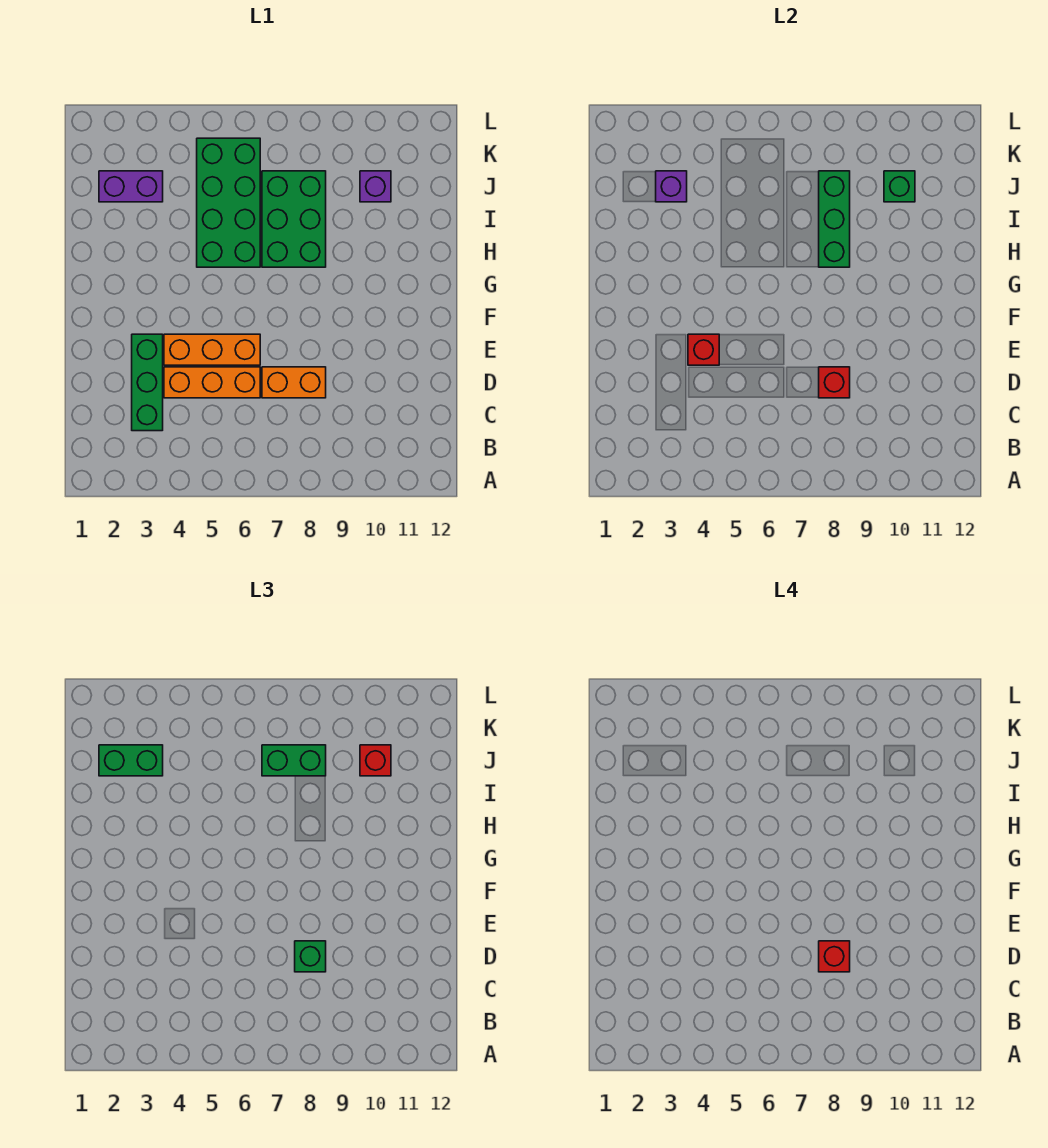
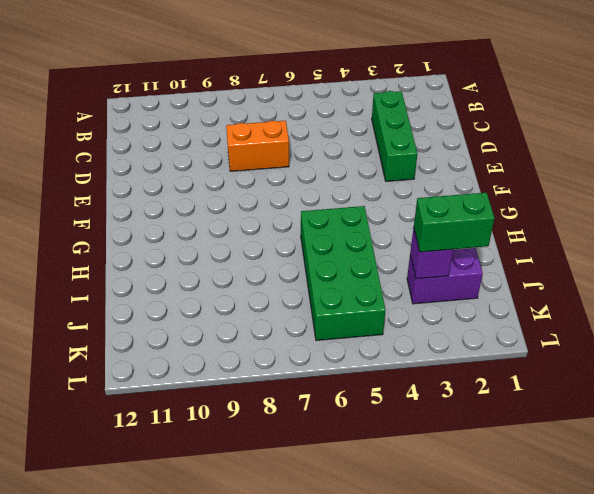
none -> orange brick D4:D6 level 1
none -> orange brick E4:E6 level 1
none -> green brick H7:J8 level 1

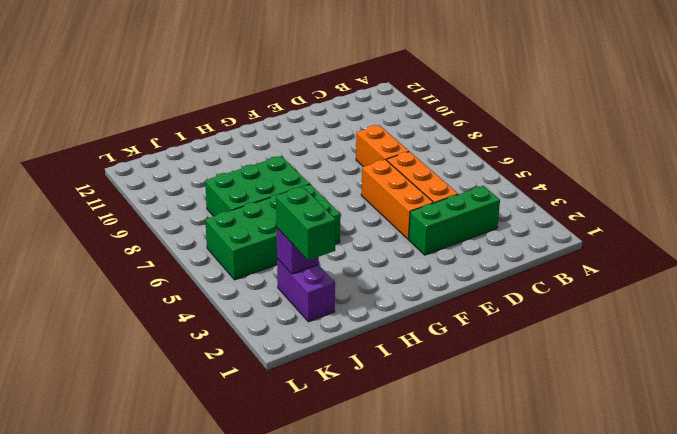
none -> purple brick J10 level 1
none -> red brick D8 level 2
none -> red brick E4 level 2

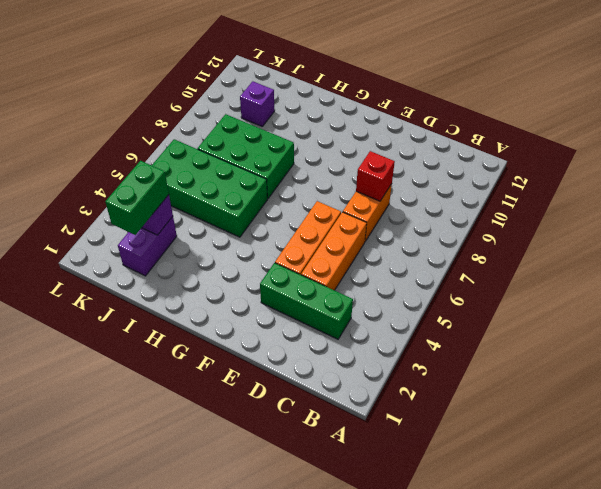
none -> red brick E4 level 2
none -> green brick H8:J8 level 2
none -> green brick J10 level 2

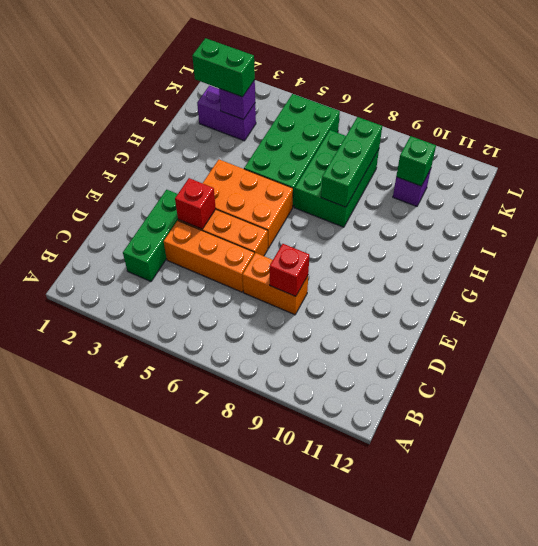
orange brick F4:G6 level 1 -> none
none -> green brick D8 level 3
none -> green brick J7:J8 level 3
none -> red brick J10 level 3

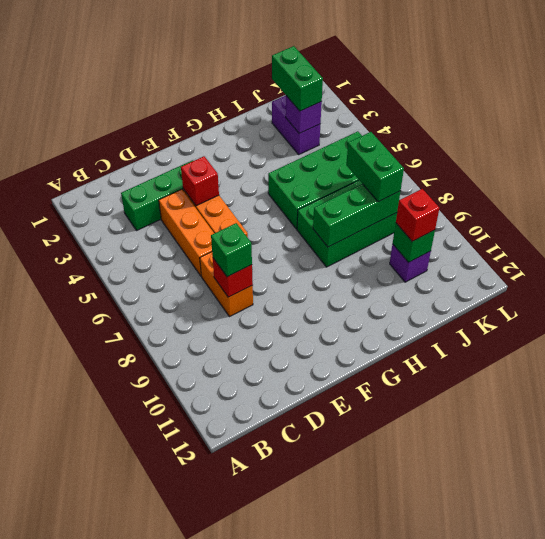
none -> red brick D8 level 4

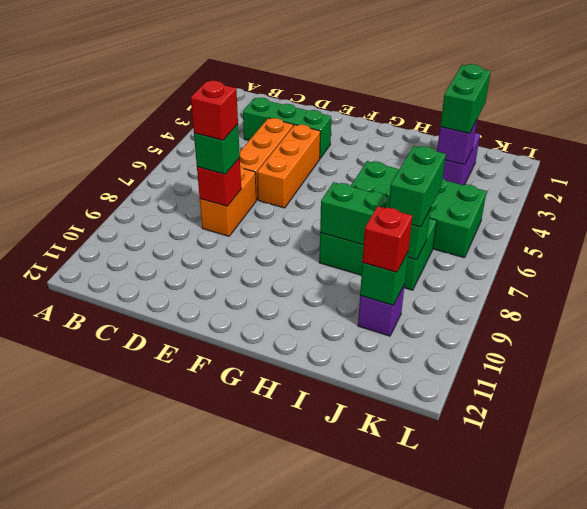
none -> red brick E4 level 2

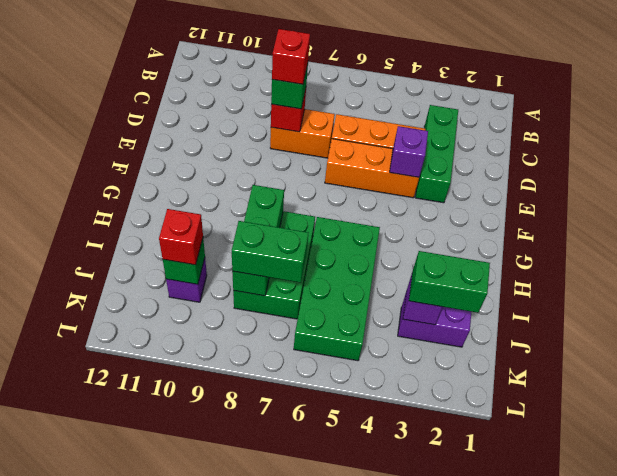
purple brick E4 level 2 -> red brick E4 level 2

